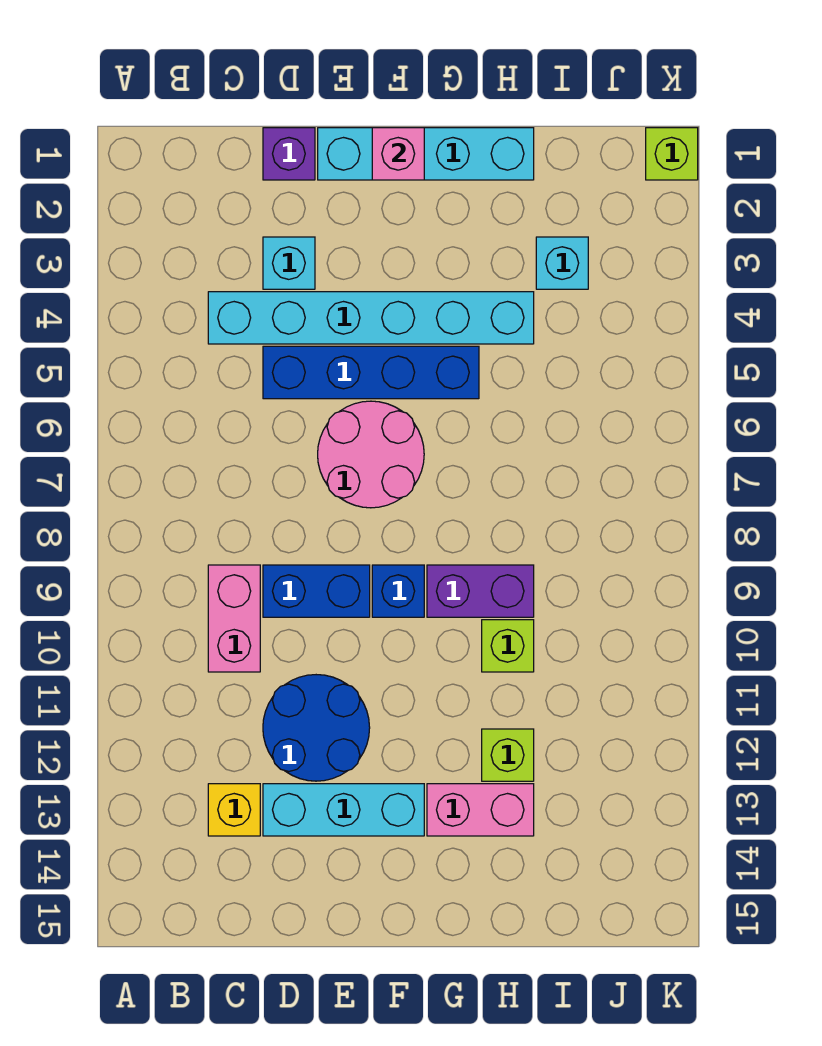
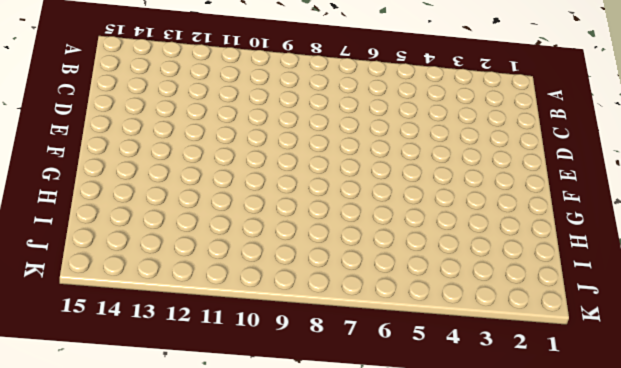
none -> cyan brick C4:H4 level 1
none -> pink brick C9:C10 level 1
none -> yellow brick C13 level 1

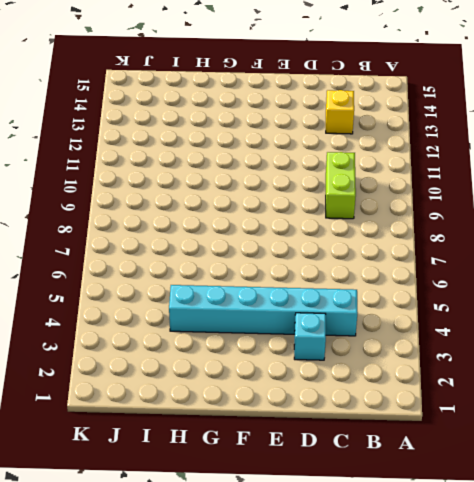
lime brick C9:C10 level 1 -> pink brick C9:C10 level 1
none -> purple brick D1 level 1
none -> blue brick D5:G5 level 1
none -> blue brick D9:E9 level 1

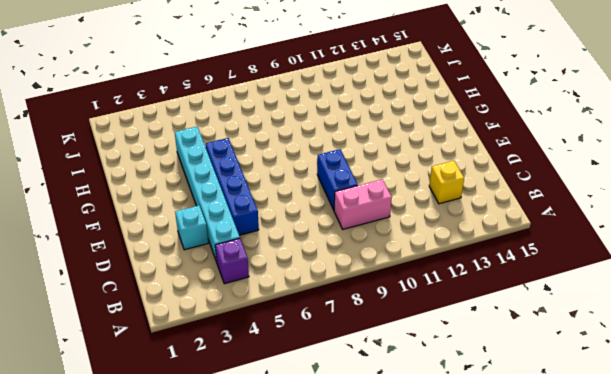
purple brick B4 level 1 -> purple brick D1 level 1
none -> blue round brick D11:E12 level 1
none -> cyan brick D13:F13 level 1
none -> cyan brick E1:H1 level 1

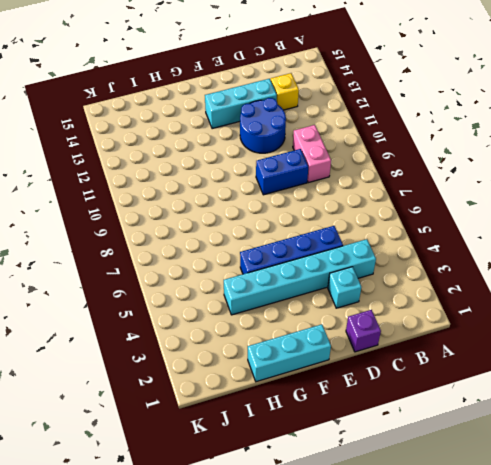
cyan brick F1:H1 level 1 -> cyan brick E1:H1 level 1
none -> pink round brick E6:F7 level 1
none -> blue brick F9 level 1
none -> purple brick G9:H9 level 1

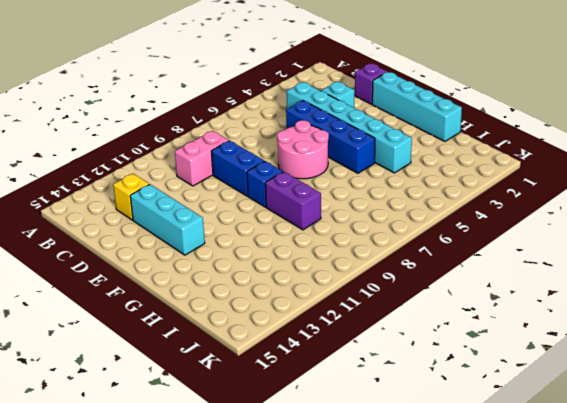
none -> blue round brick D11:E12 level 1
none -> pink brick G13:H13 level 1
none -> lime brick H10 level 1

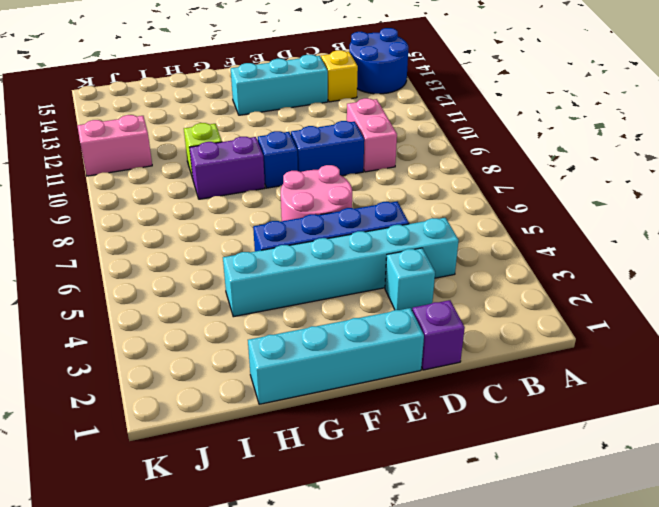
blue round brick A13:B14 level 1 -> blue round brick D11:E12 level 1
pink brick J11:K11 level 1 -> pink brick G13:H13 level 1
none -> lime brick H12 level 1
none -> cyan brick I3 level 1
none -> lime brick K1 level 1

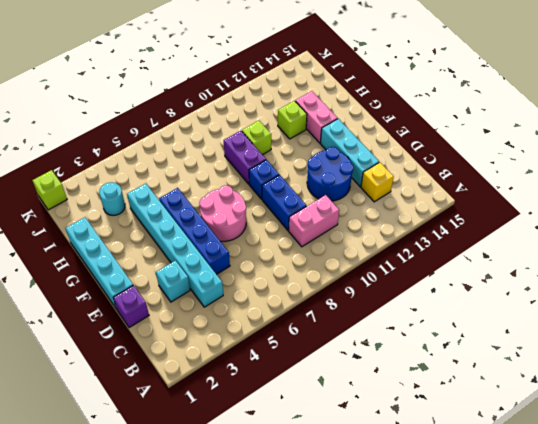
cyan round brick I3 level 1 -> cyan brick I3 level 1
none -> pink brick F1 level 2

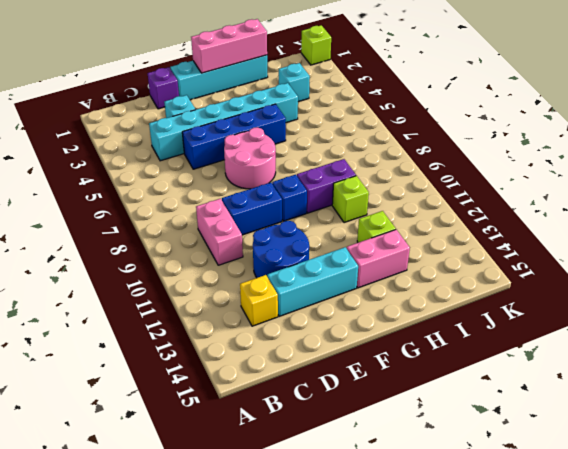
pink brick F1:H1 level 2 -> pink brick F1 level 2

